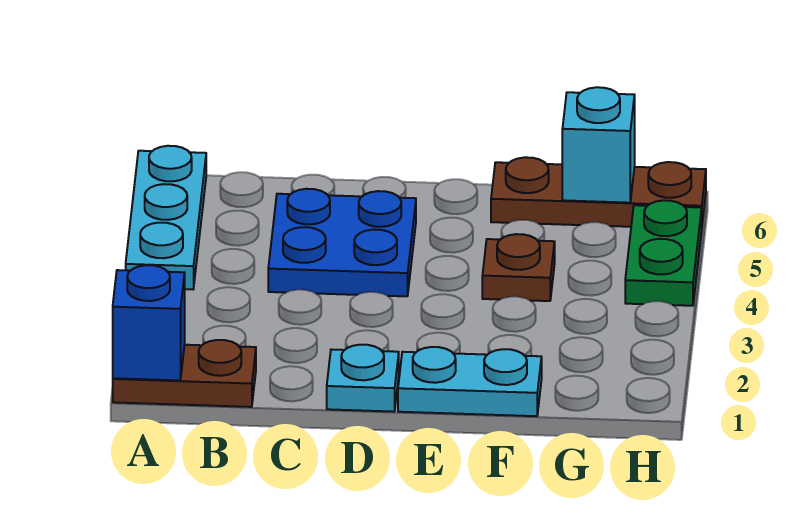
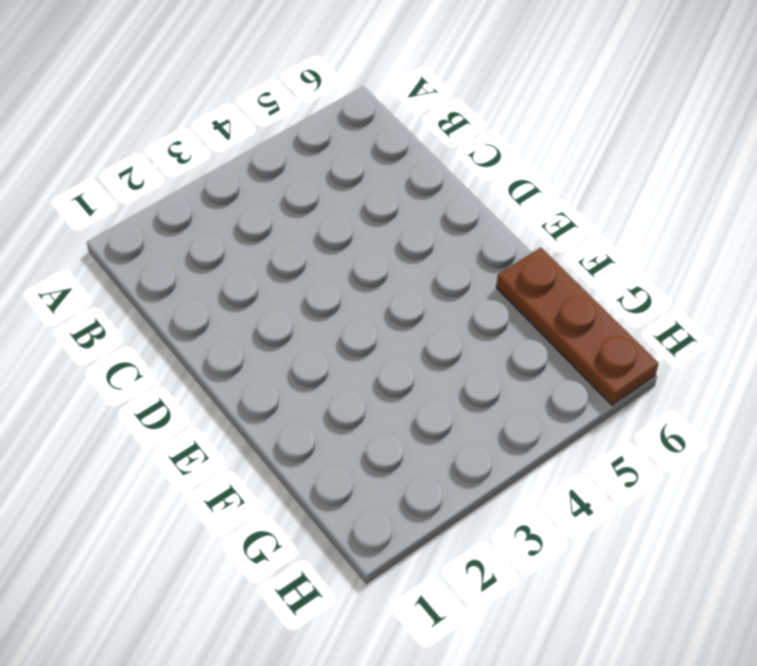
none -> brown plate A1:B1 level 1
none -> cyan plate A4:A6 level 1

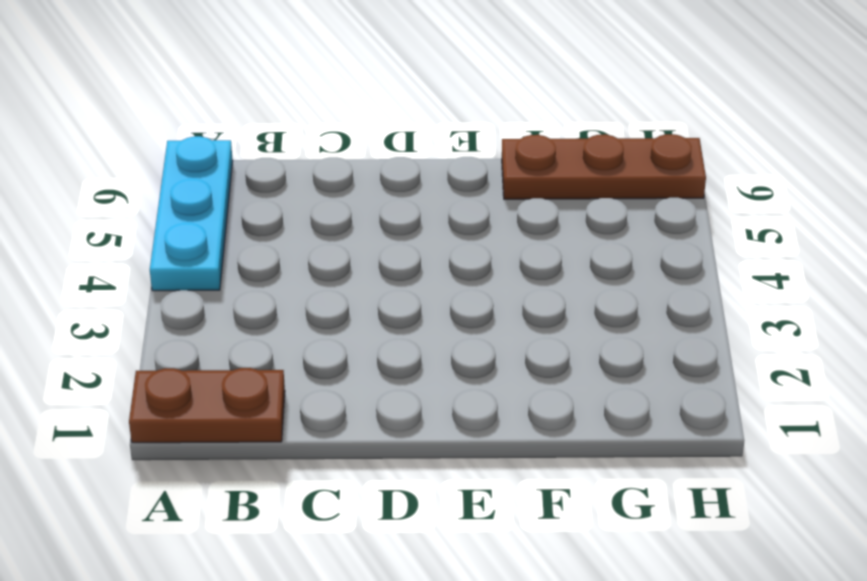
none -> blue plate C4:D5 level 1
none -> cyan plate D1 level 1

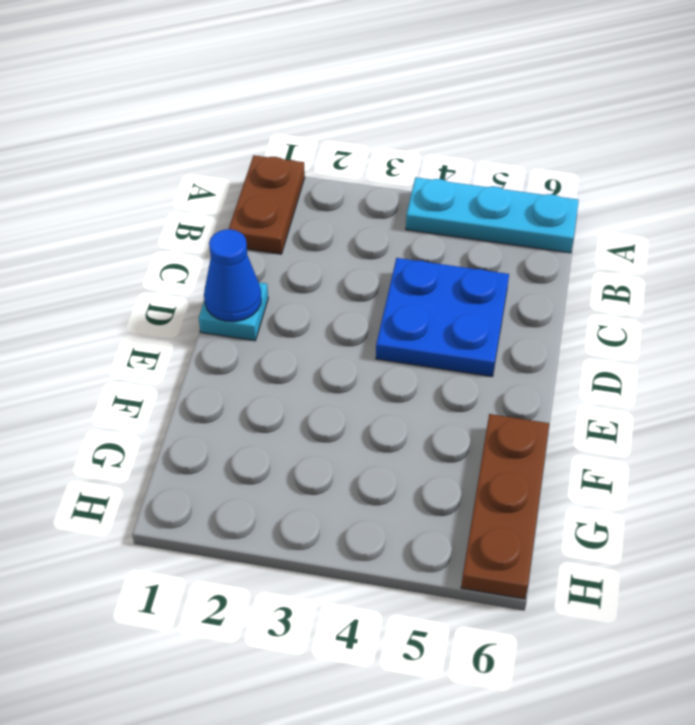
blue cone D1 level 2 -> none
none -> cyan plate E1:F1 level 1
none -> brown plate F4 level 1

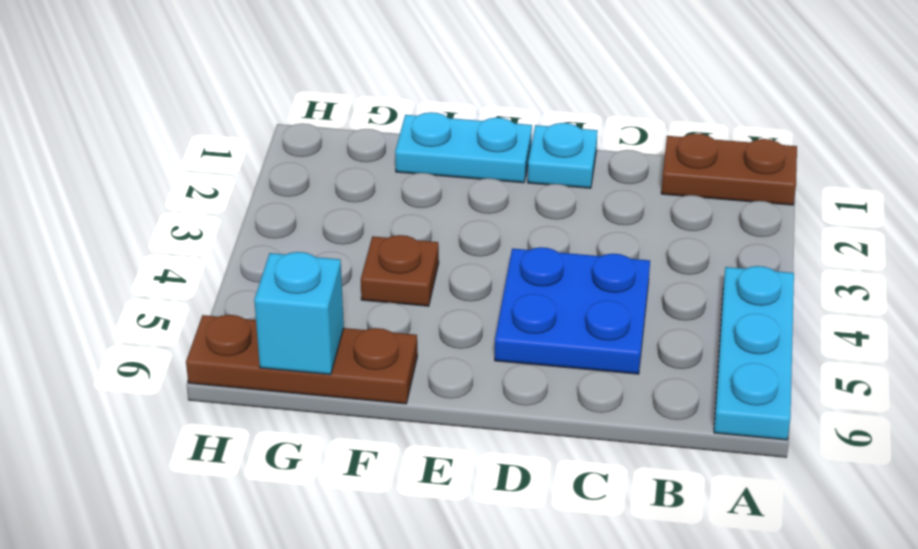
none -> green plate H4:H5 level 1
none -> blue brick A1 level 2

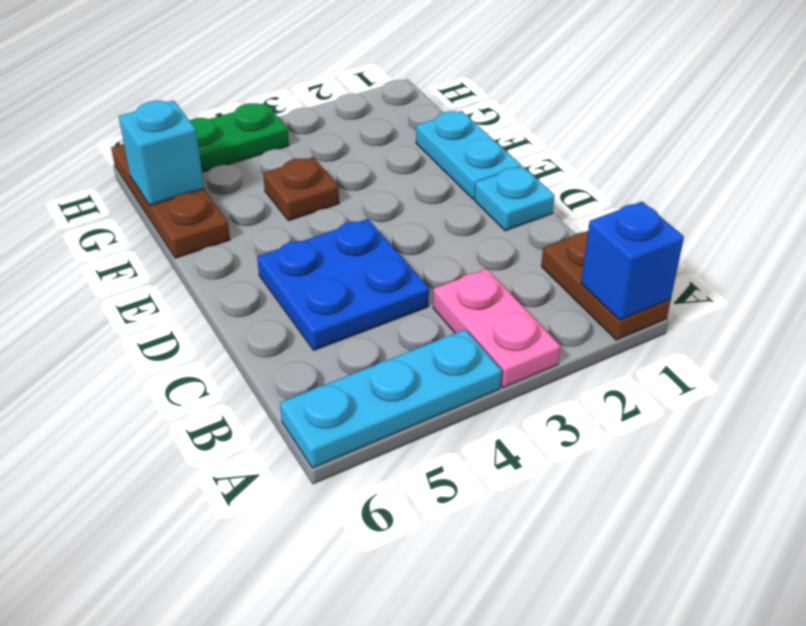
pink plate A3:B3 level 1 -> none

